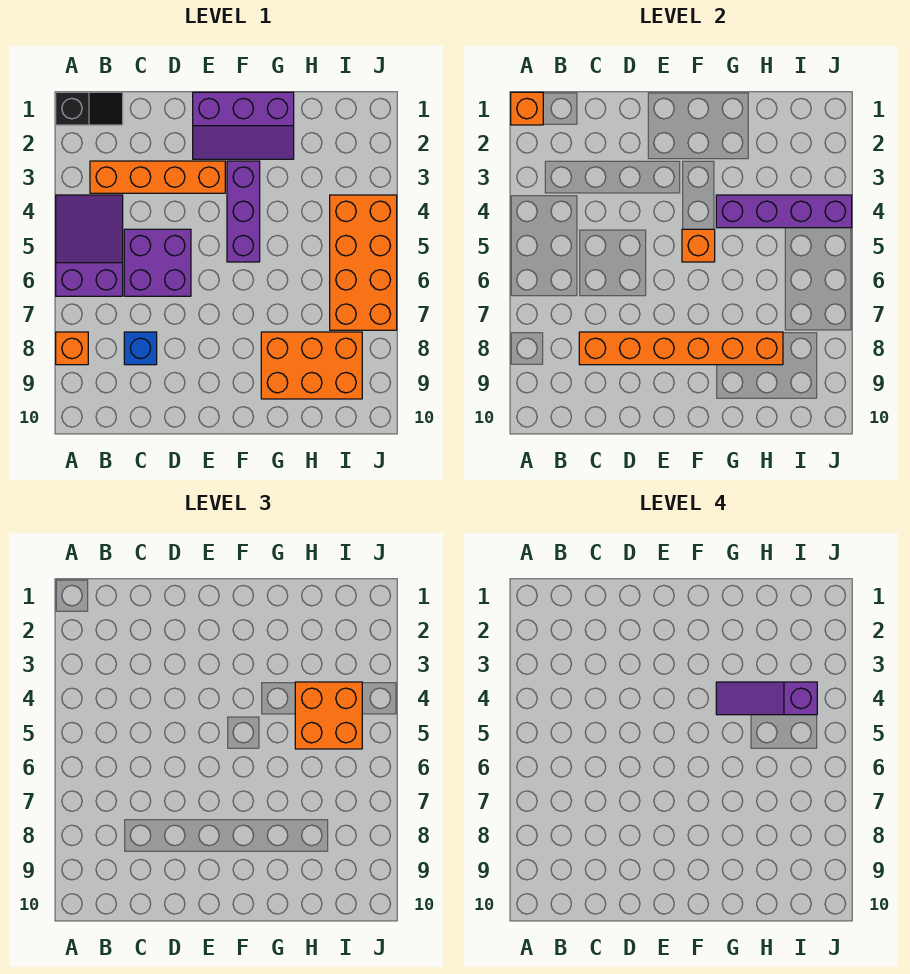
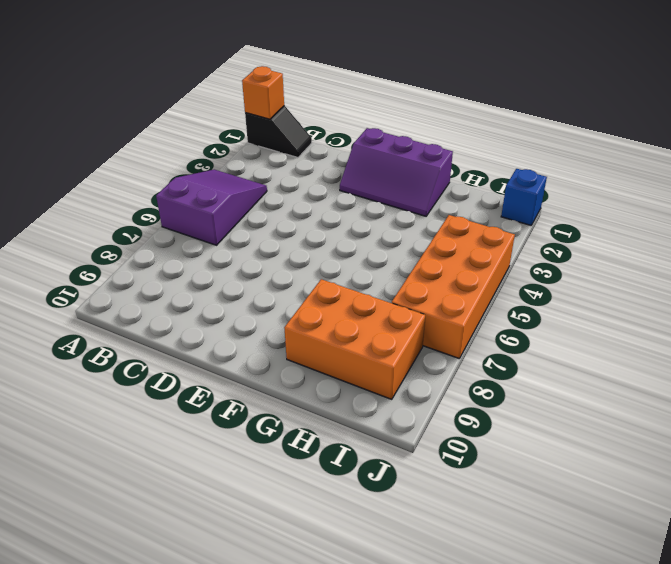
blue brick J1 level 1 -> blue brick C8 level 1
none -> orange brick A8 level 1
none -> orange brick B3:E3 level 1
none -> purple brick C5:D6 level 1

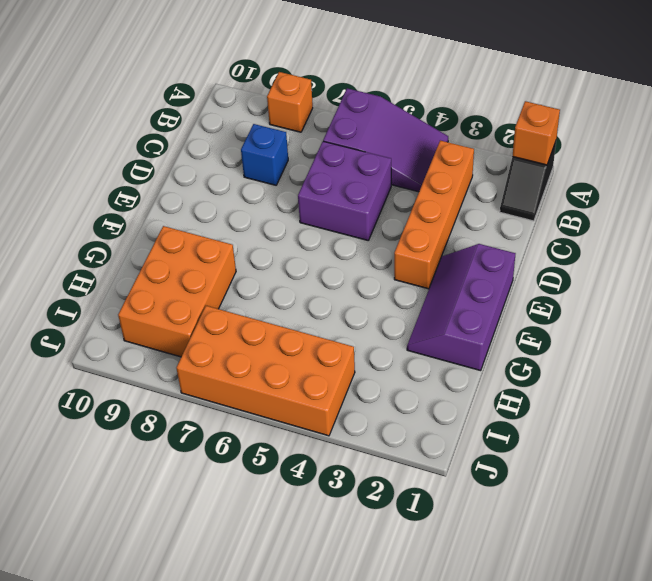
none -> purple brick F3:F5 level 1
none -> orange brick C8:H8 level 2
none -> orange brick F5 level 2

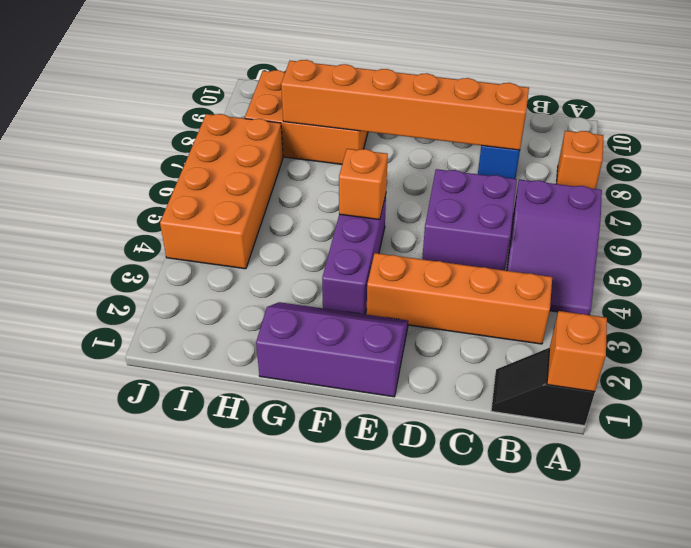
none -> purple brick G4:J4 level 2
none -> orange brick H4:I5 level 3
none -> purple slope G4:I4 level 4 top I

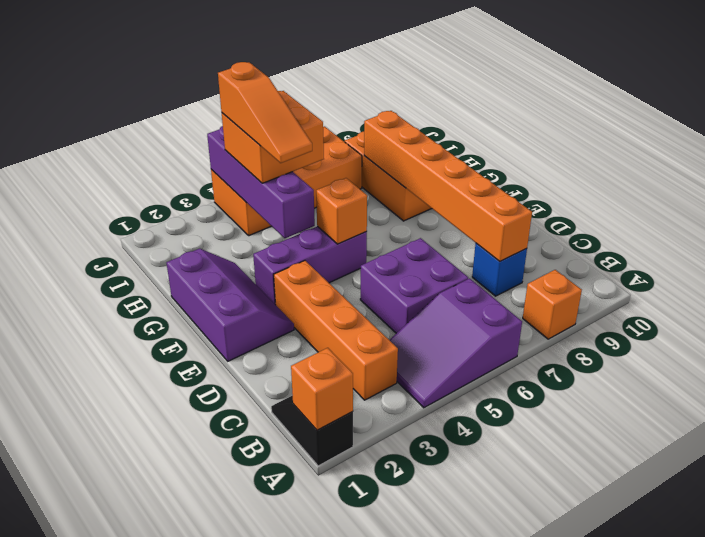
orange slope G4:I4 level 4 top I -> purple slope G4:I4 level 4 top I

